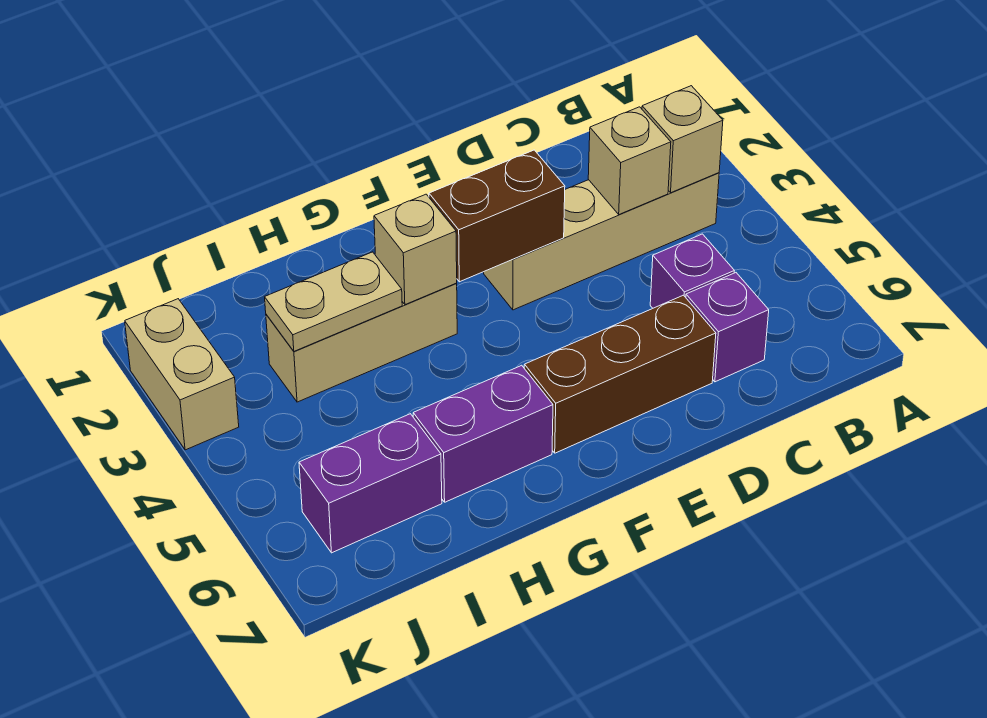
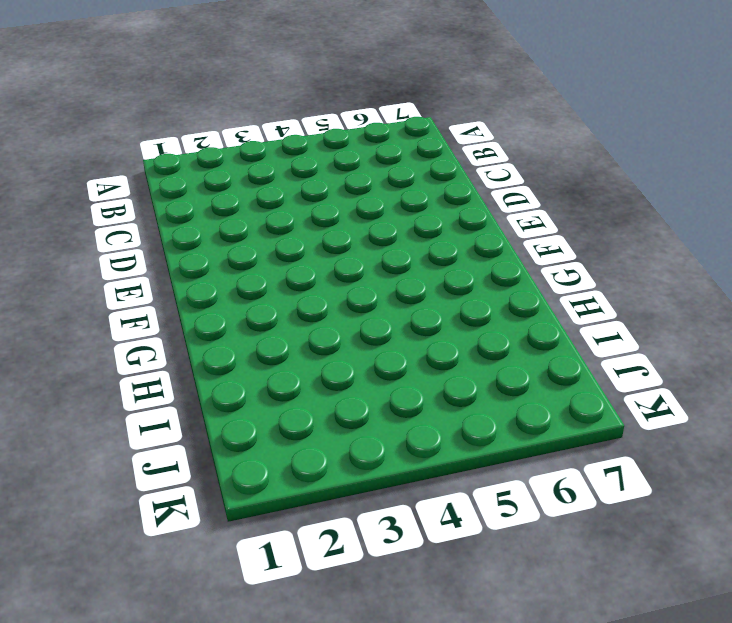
none -> tan brick B3:E3 level 1
none -> purple brick C5 level 1
none -> purple brick C6 level 1

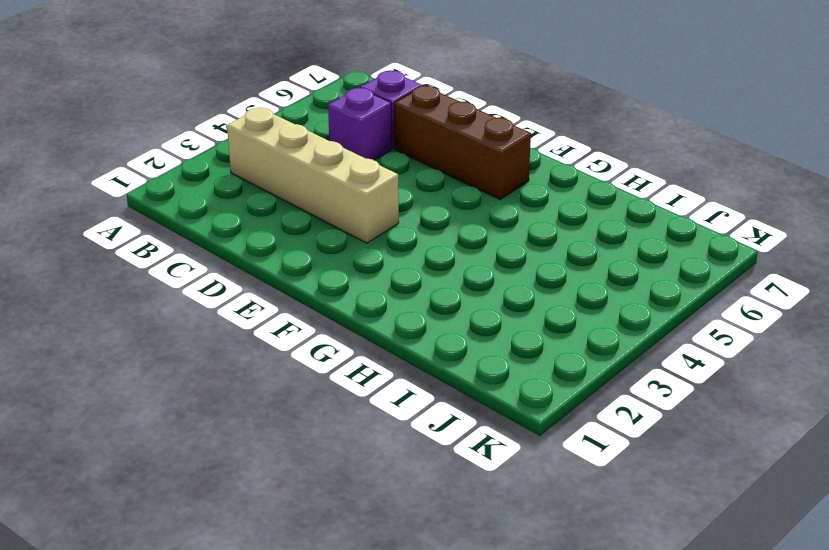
none -> tan brick G3:I3 level 1
none -> purple brick G6:H6 level 1
none -> purple brick I6:J6 level 1

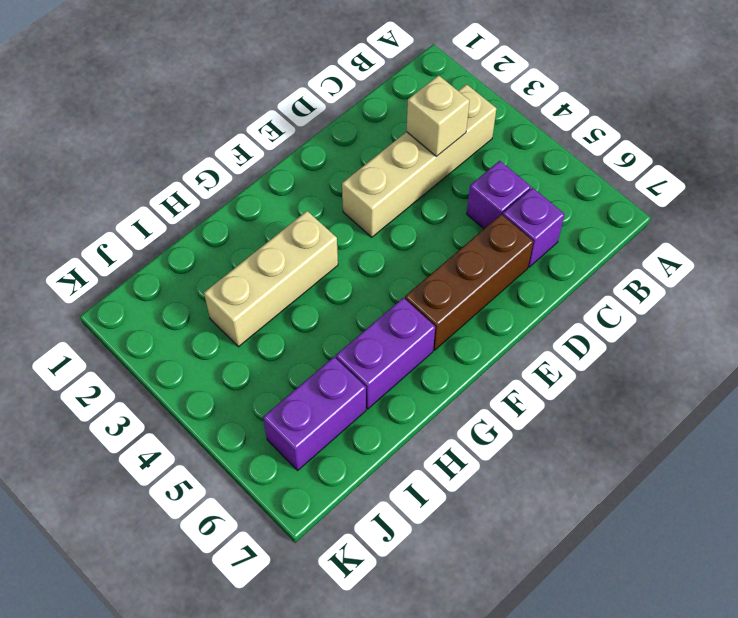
none -> tan brick K2:K3 level 1
none -> tan brick B3 level 2
none -> brown brick E3:F3 level 2

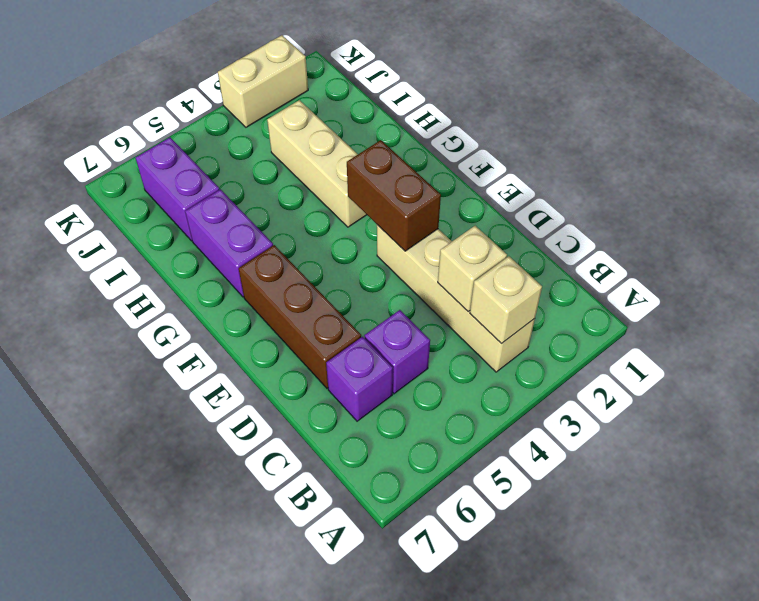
none -> tan brick G3 level 2
none -> tan plate H3:I3 level 2

